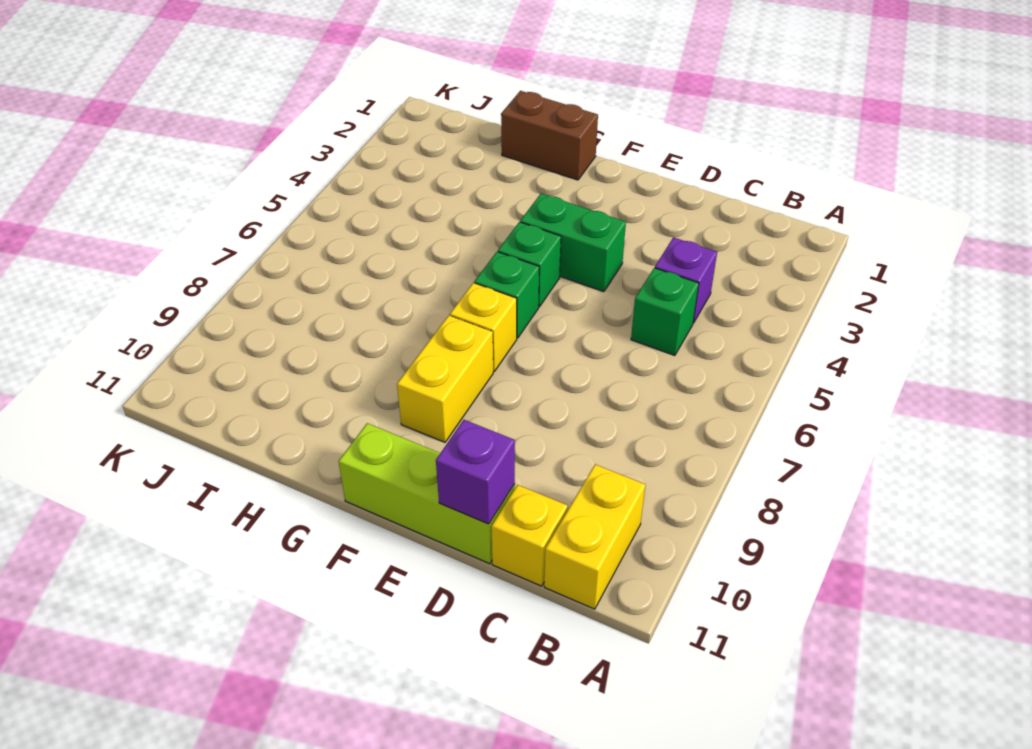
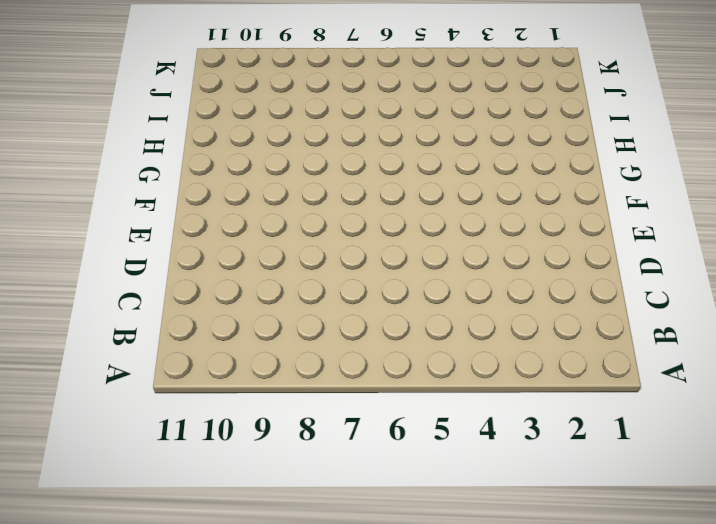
none -> yellow brick B10:B11 level 1
none -> purple brick C4 level 1
none -> green brick C5 level 1

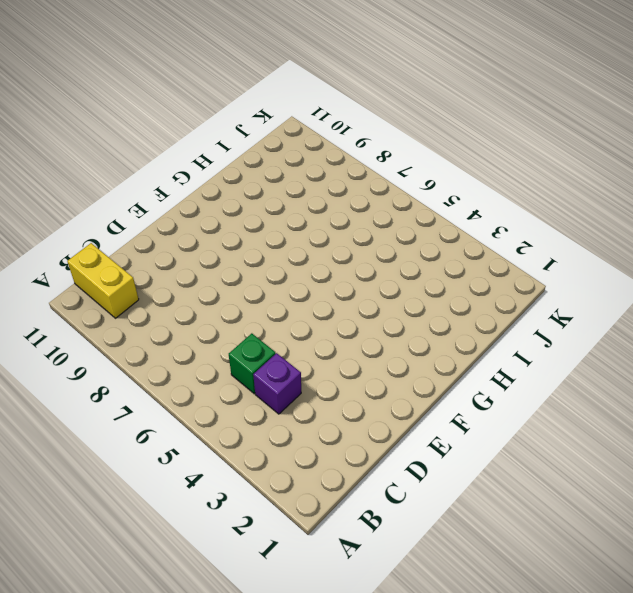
none -> yellow brick C11 level 1
none -> lime brick D11:F11 level 1
none -> green brick E4:F4 level 1

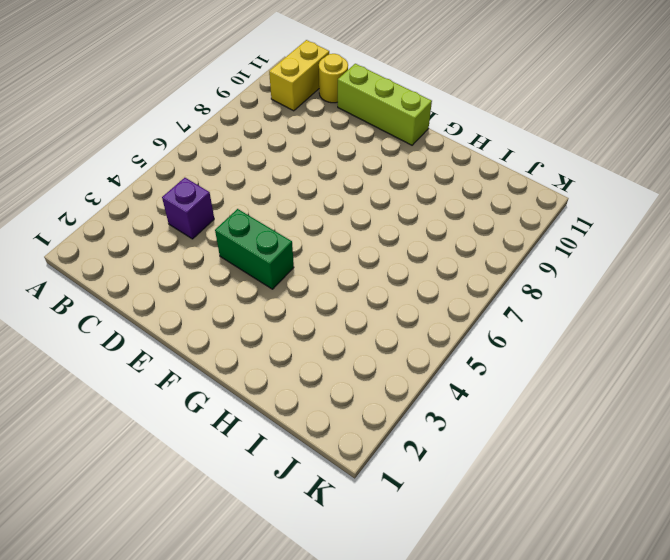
yellow round brick C11 level 1 -> yellow brick C11 level 1
none -> green brick C5 level 1
none -> green brick F5 level 1
none -> green brick F6 level 1

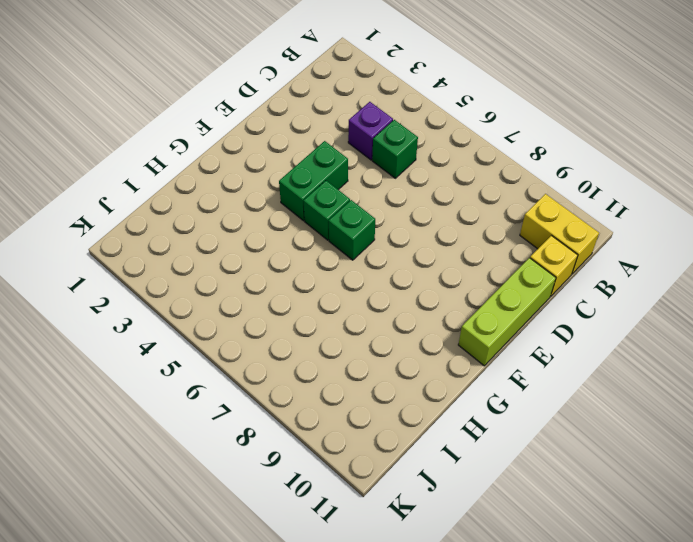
none -> yellow brick F7 level 1
none -> yellow brick F8:F9 level 1
none -> brown brick G1:H1 level 1

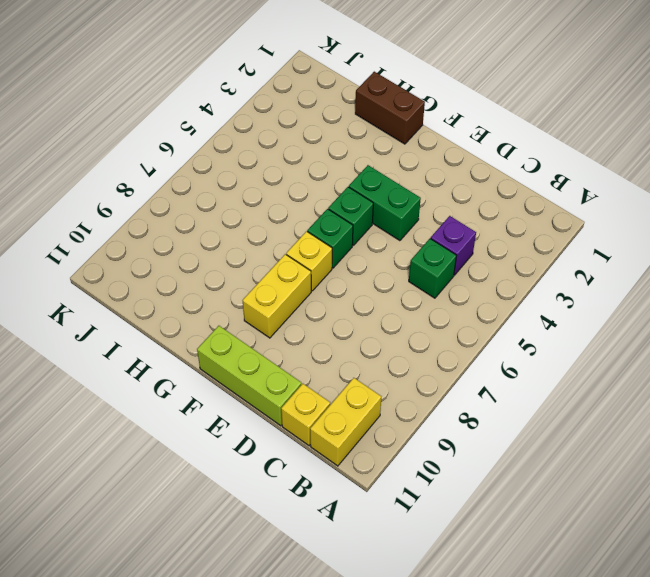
none -> purple brick D11 level 2

